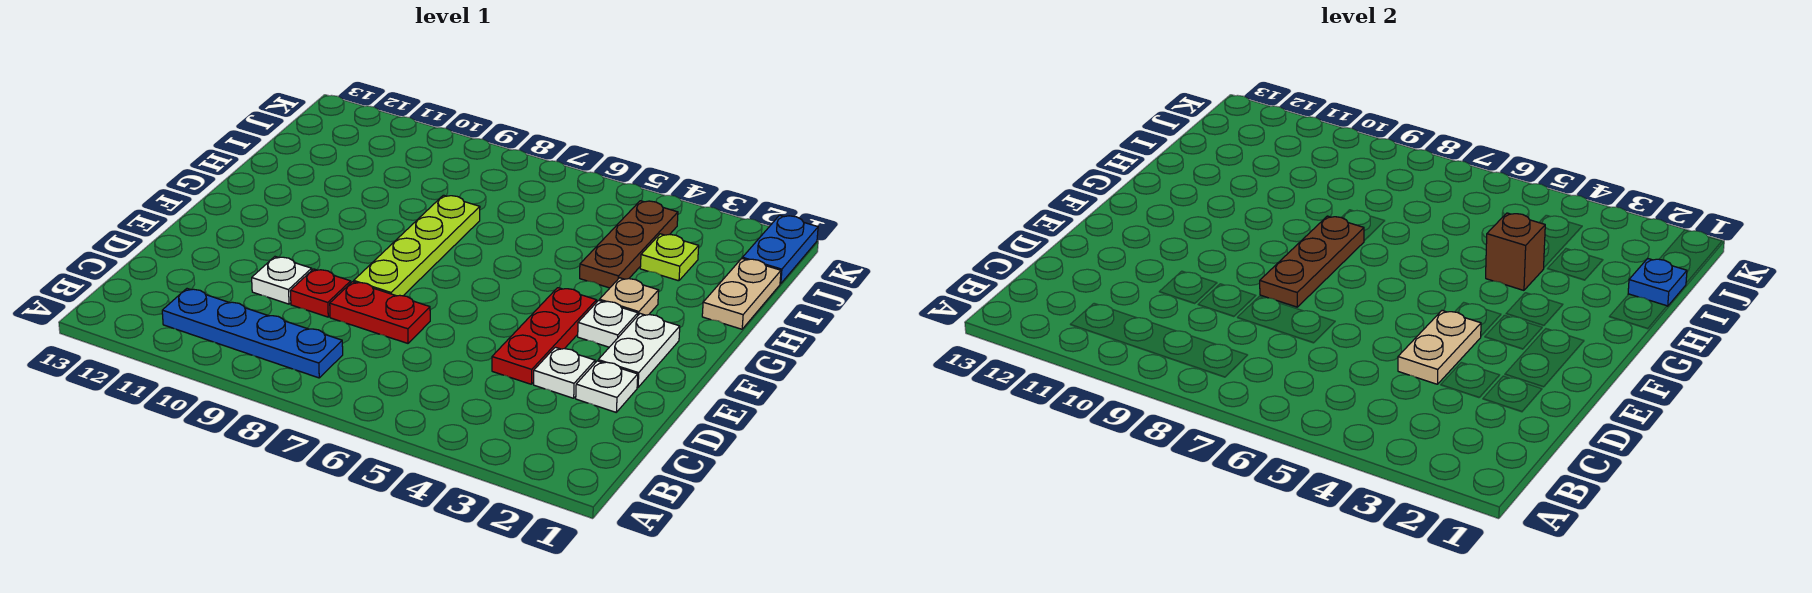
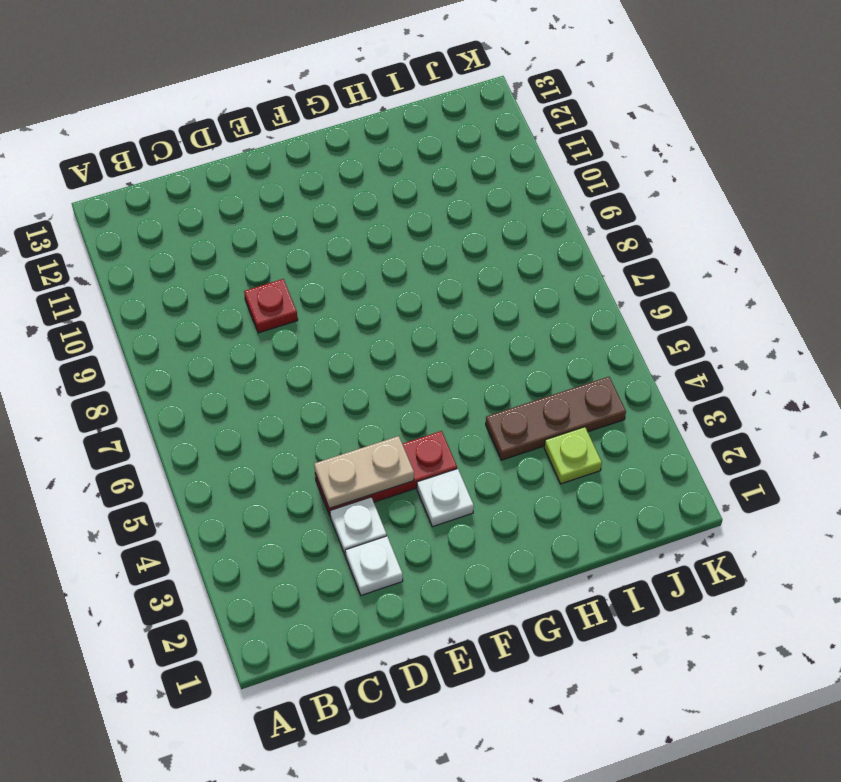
none -> blue plate B8:B11 level 1
none -> red plate D7:D8 level 1
none -> white plate D10 level 1

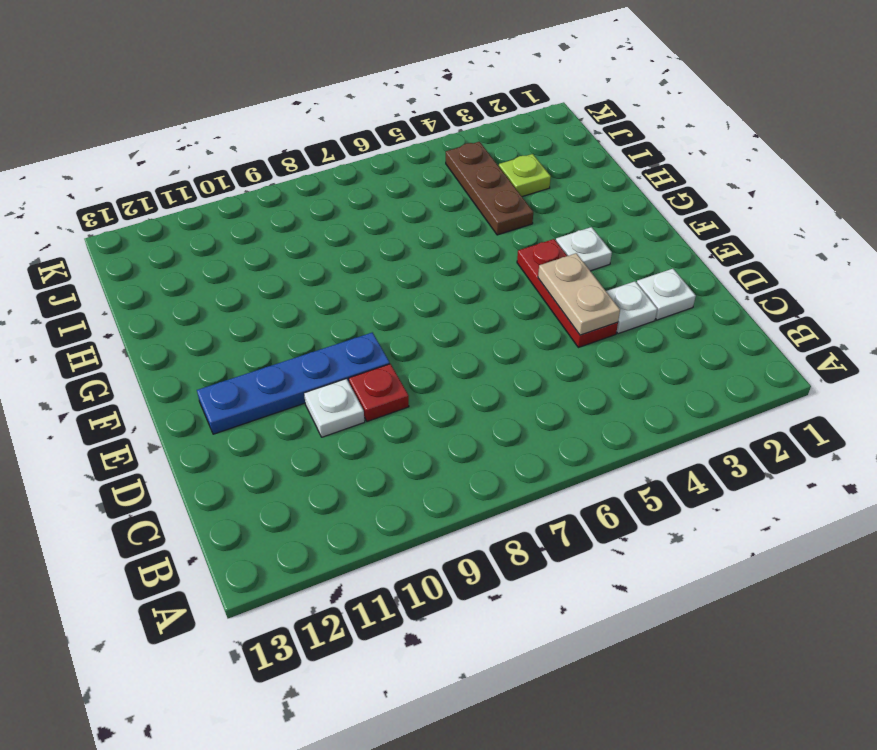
blue plate E9:E12 level 1 -> blue plate B8:B11 level 1
none -> red plate D7:D8 level 1
none -> white plate E2:F2 level 1
none -> lime plate E8:H8 level 1

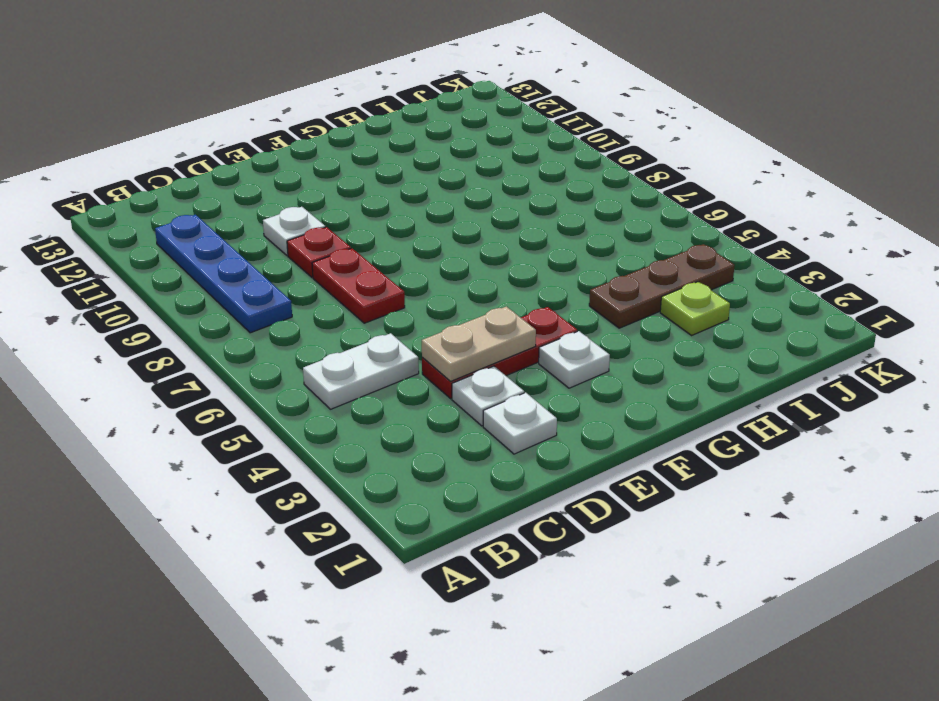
white plate B5:C5 level 1 -> white plate E2:F2 level 1
none -> lime plate E8:H8 level 1
none -> tan plate G3 level 1
none -> tan plate H1:I1 level 1

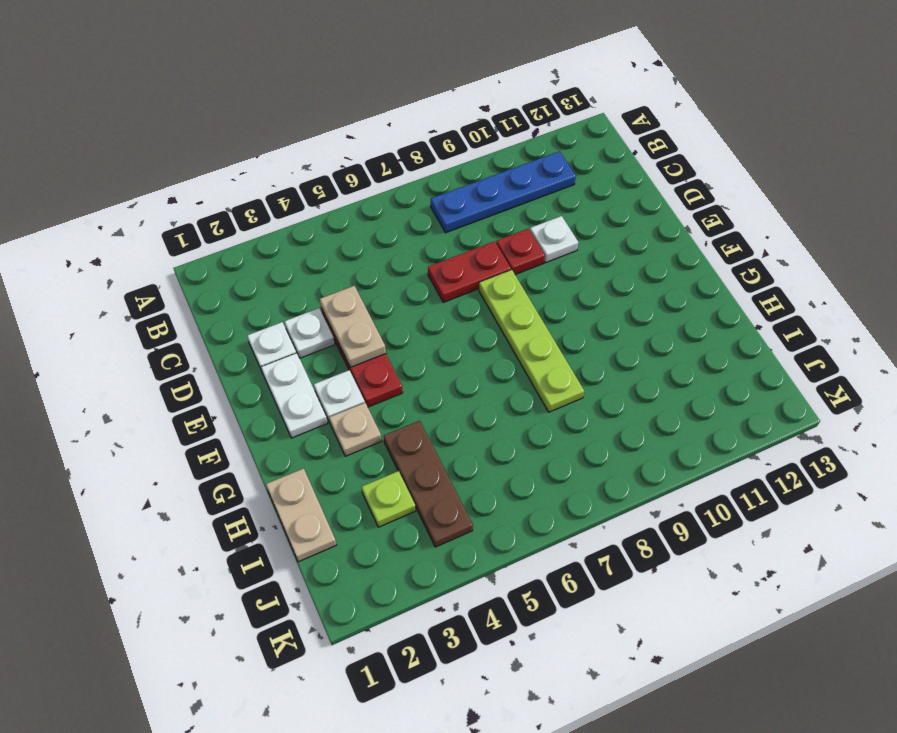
none -> blue plate J1:K1 level 1
none -> brown plate E8:G8 level 2
none -> brown brick H4 level 2

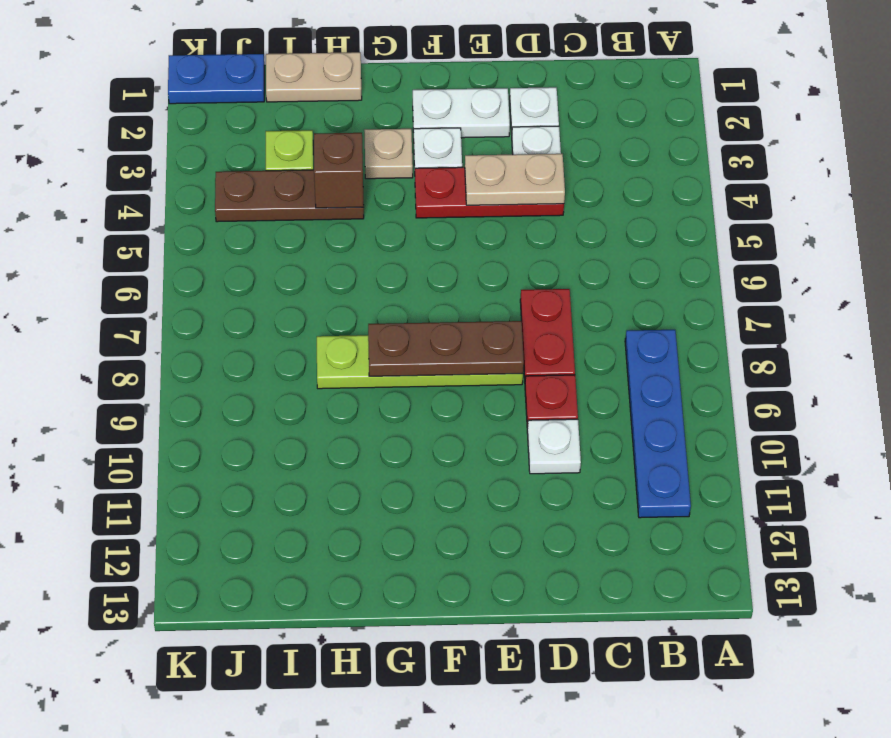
none -> blue plate I1 level 2

